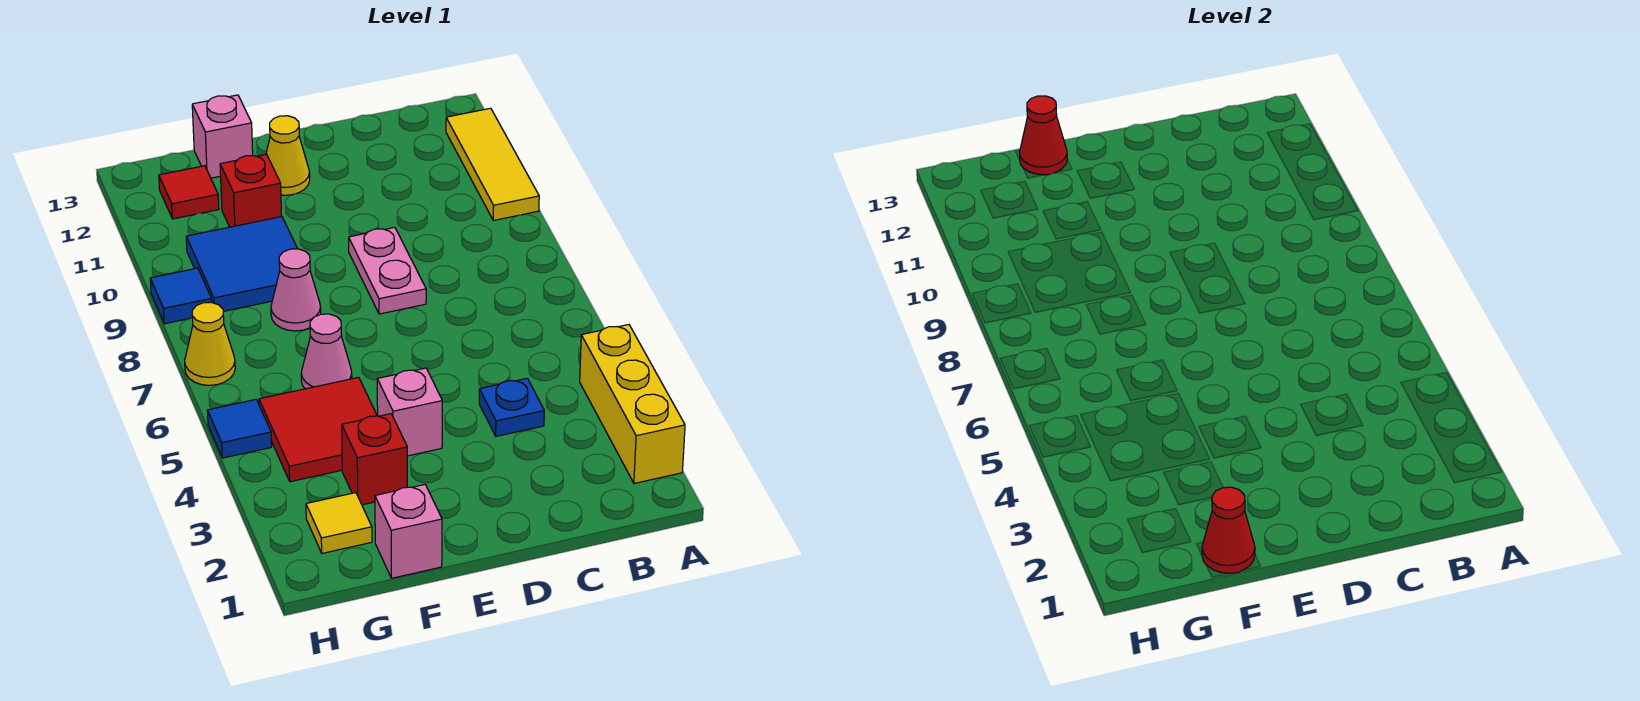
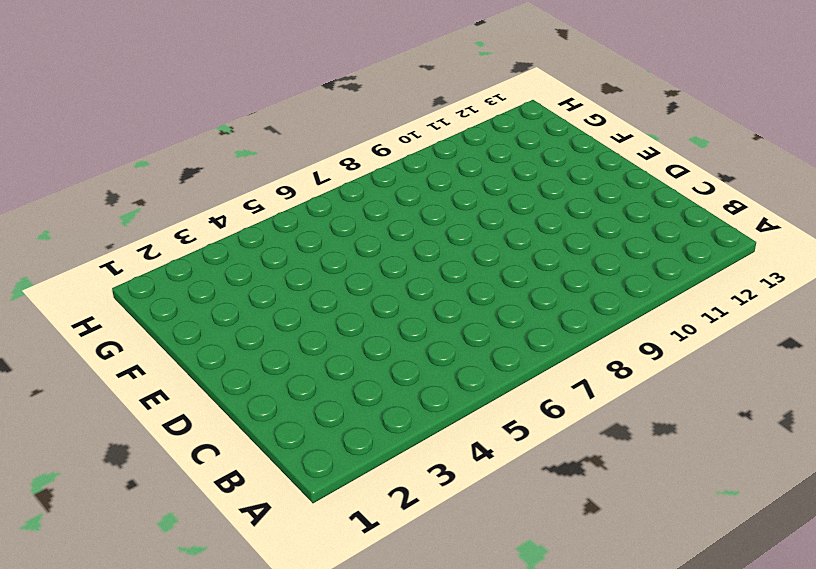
none -> yellow brick A2:A4 level 1
none -> yellow tile A10:A12 level 1
none -> blue plate C4 level 1

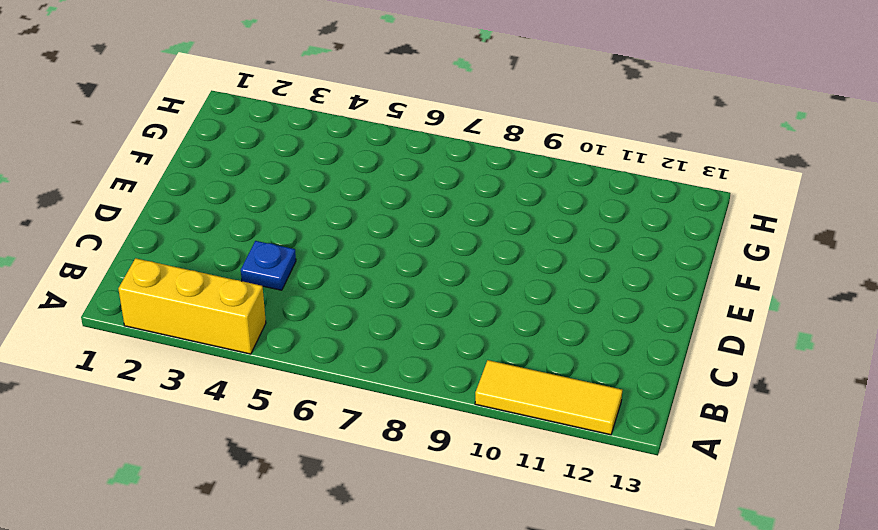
none -> pink plate D8:D9 level 1
none -> pink brick E4 level 1
none -> yellow cone E12 level 1

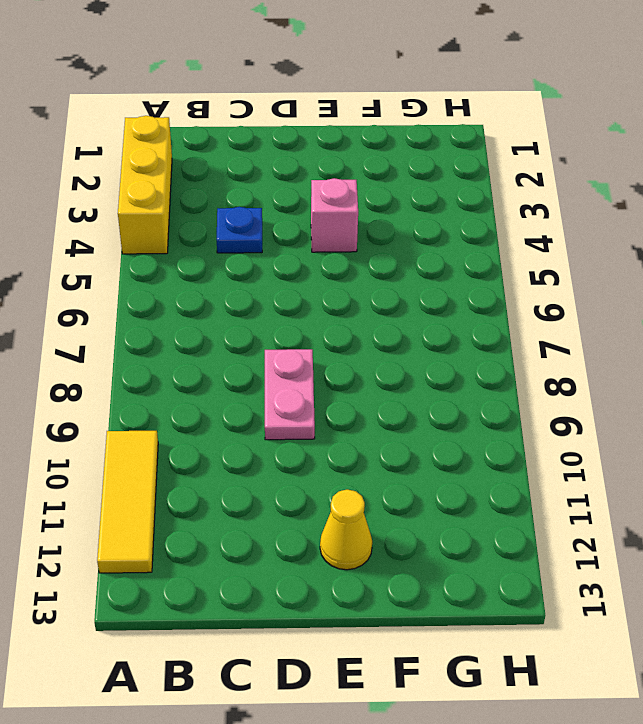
none -> pink brick F1 level 1
none -> red brick F3 level 1
none -> red tile F4:G5 level 1

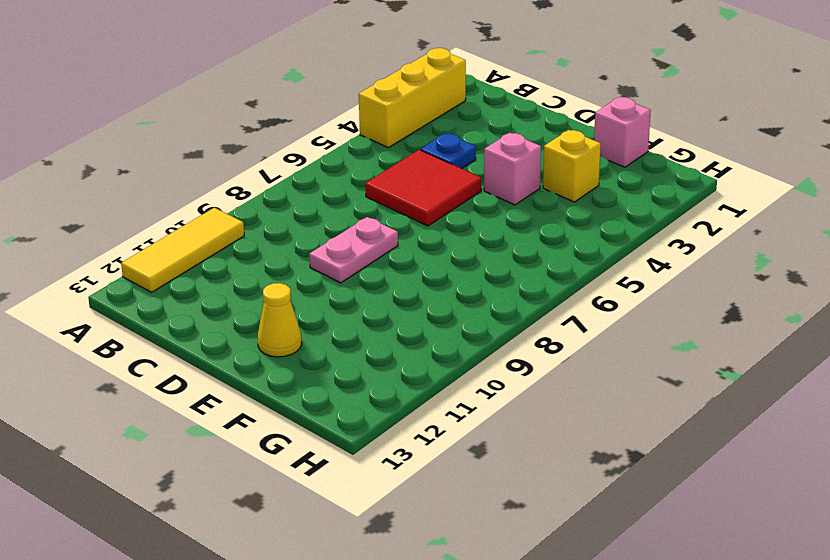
red tile C5:D6 level 1 -> red tile F4:G5 level 1
yellow brick F3 level 1 -> red brick F3 level 1
none -> pink cone F6 level 1
none -> pink cone F8 level 1
none -> blue tile F9:G10 level 1

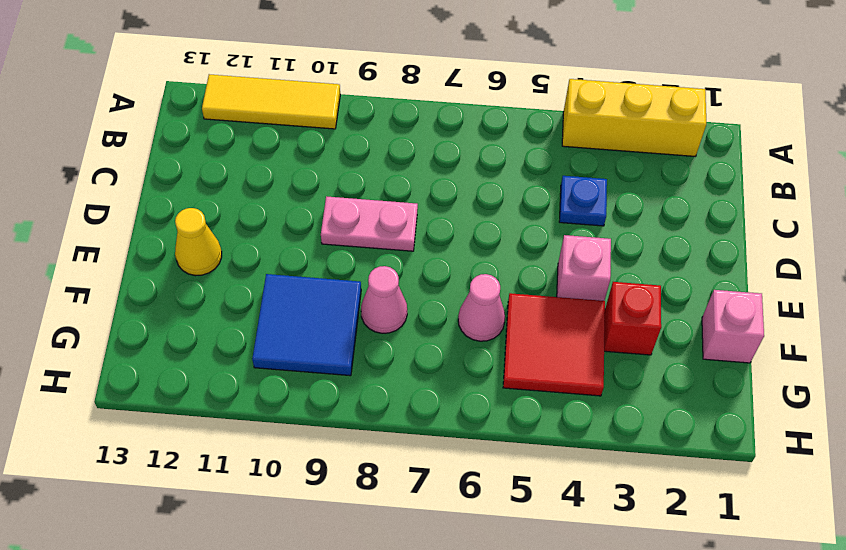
none -> red brick F11 level 1
none -> pink brick F13 level 1
none -> yellow tile G2 level 1

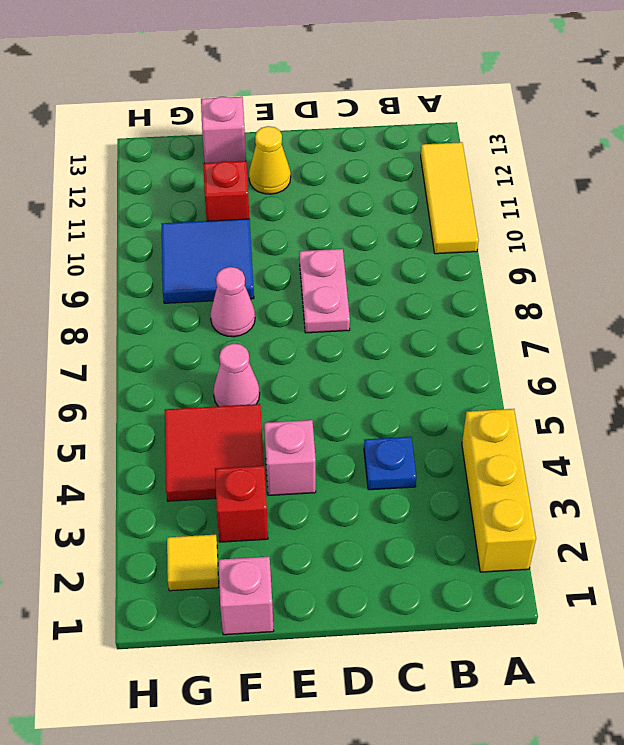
none -> red tile G12 level 1
none -> blue tile H5 level 1
none -> yellow cone H7 level 1

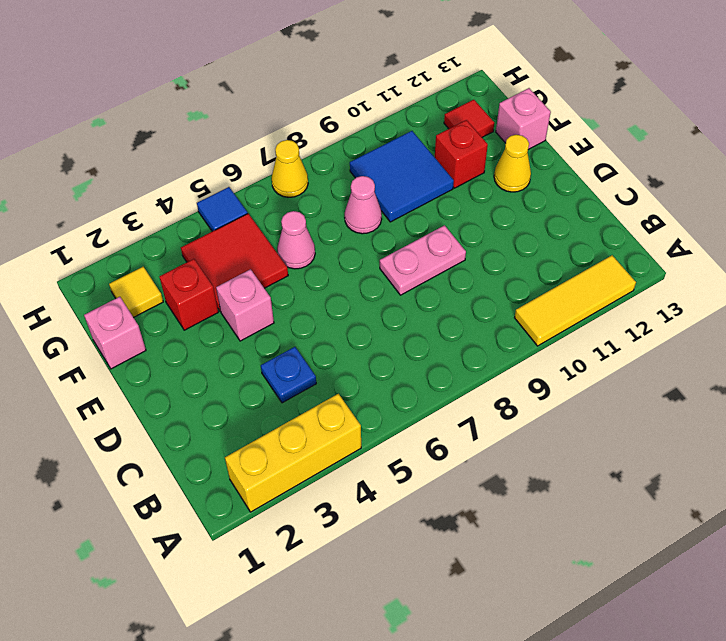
none -> blue tile H9 level 1
none -> red cone F1 level 2
none -> red cone F13 level 2

